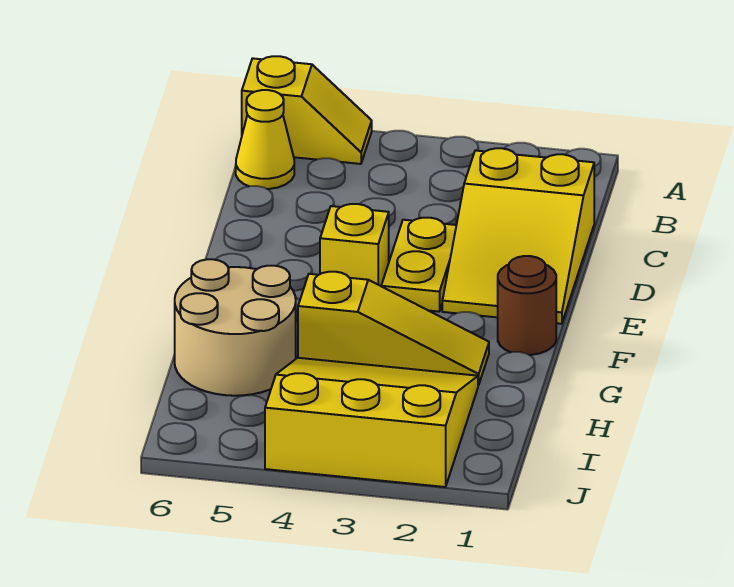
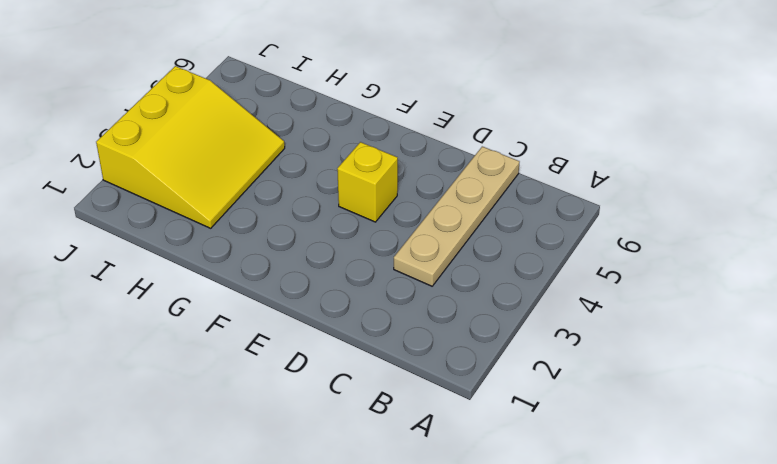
tan plate C3:C6 level 1 -> none
none -> yellow slope A5:A6 level 1 top 6
none -> yellow cone B6 level 1

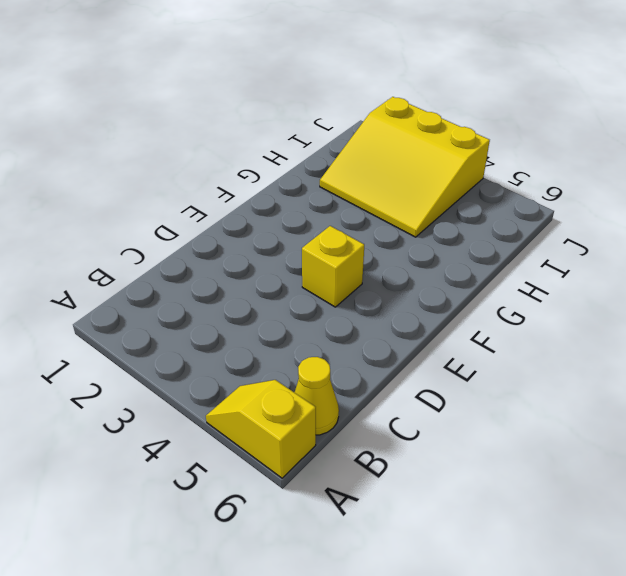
none -> yellow slope C1:E2 level 1 top C
none -> yellow plate D3:E3 level 1

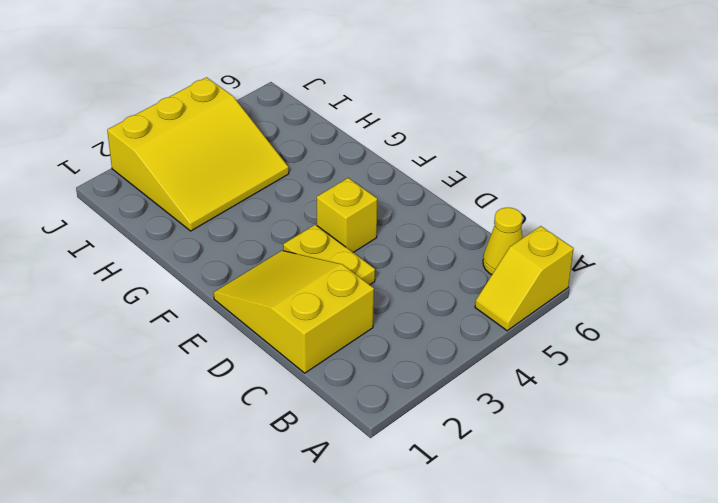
none -> brown round brick F1 level 1
none -> yellow slope G2:G4 level 1 top 4

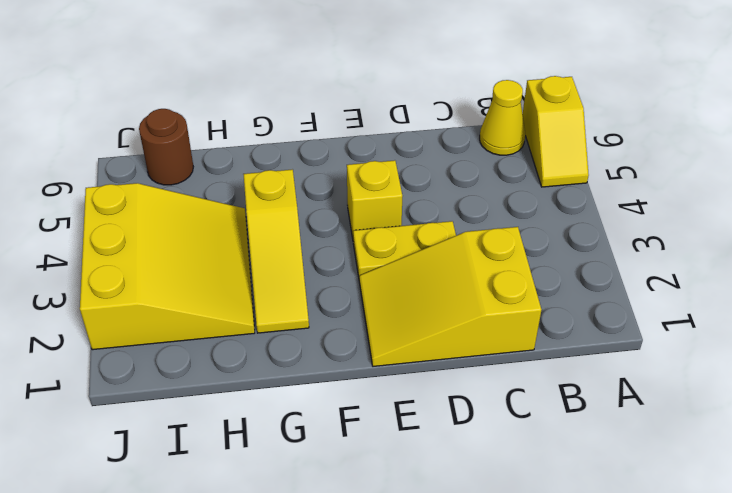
brown round brick I6 level 1 -> brown round brick F1 level 1
none -> tan round brick G5:H6 level 1

